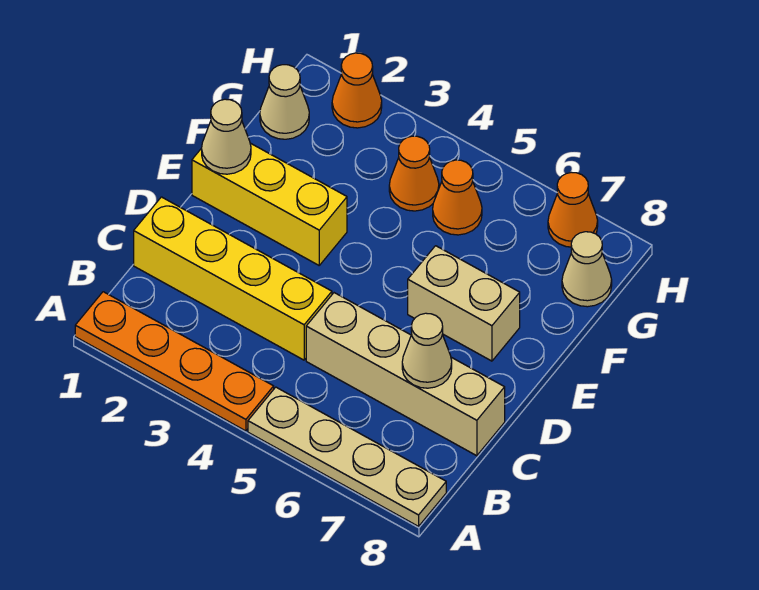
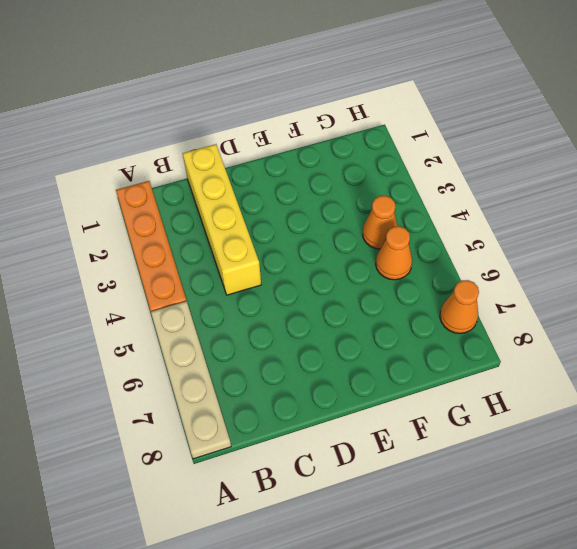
none -> tan brick C5:C8 level 1
none -> yellow brick E1:E3 level 1
none -> tan brick E6:E7 level 1

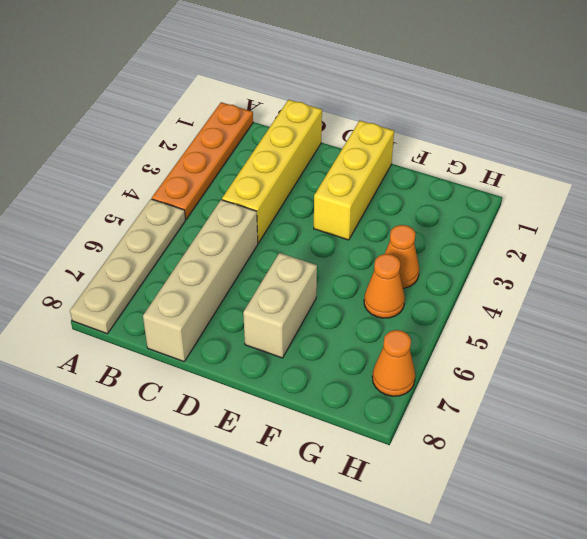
none -> tan cone G1 level 1
none -> tan cone G8 level 1
none -> orange cone H2 level 1

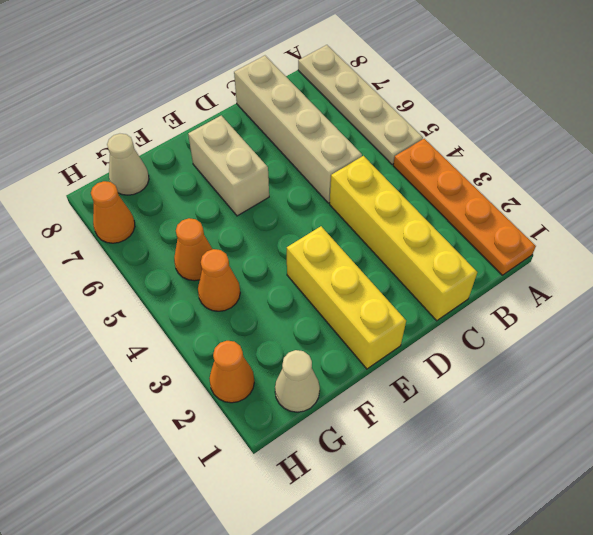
none -> tan cone C7 level 2
none -> tan cone E1 level 2

